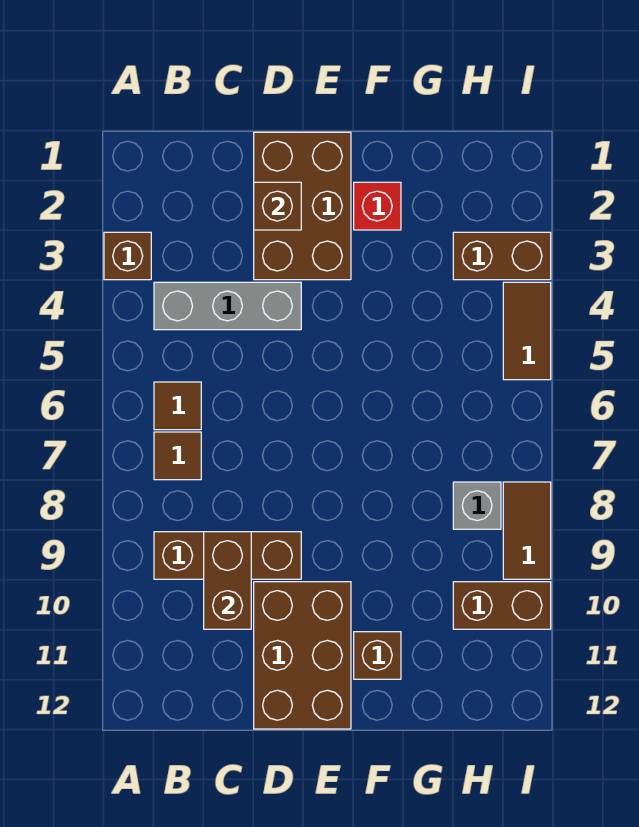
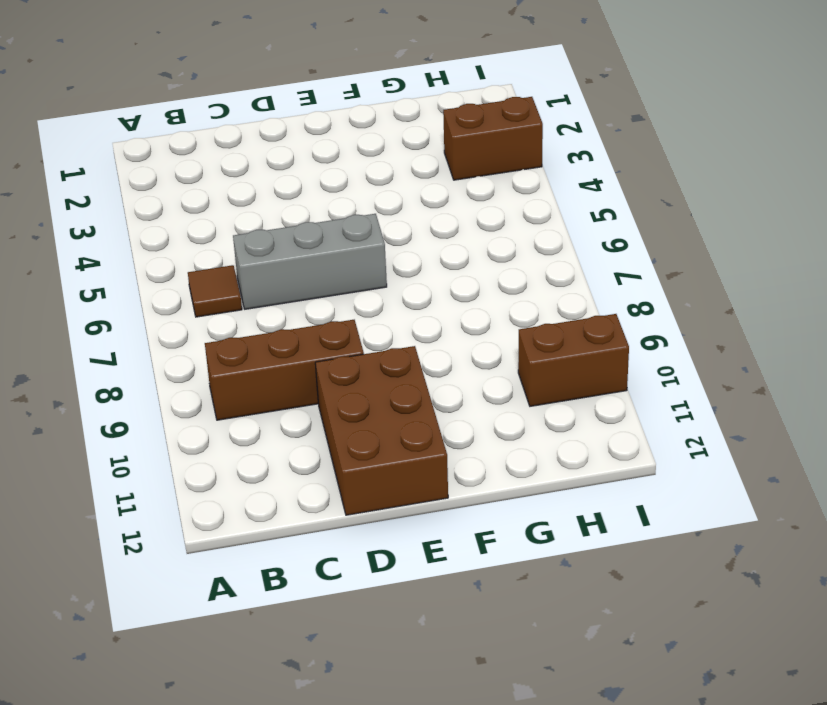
grey brick C6:E6 level 1 -> grey brick B4:D4 level 1
none -> brown brick A3 level 1
none -> brown tile B7 level 1
none -> brown brick D1:E3 level 1

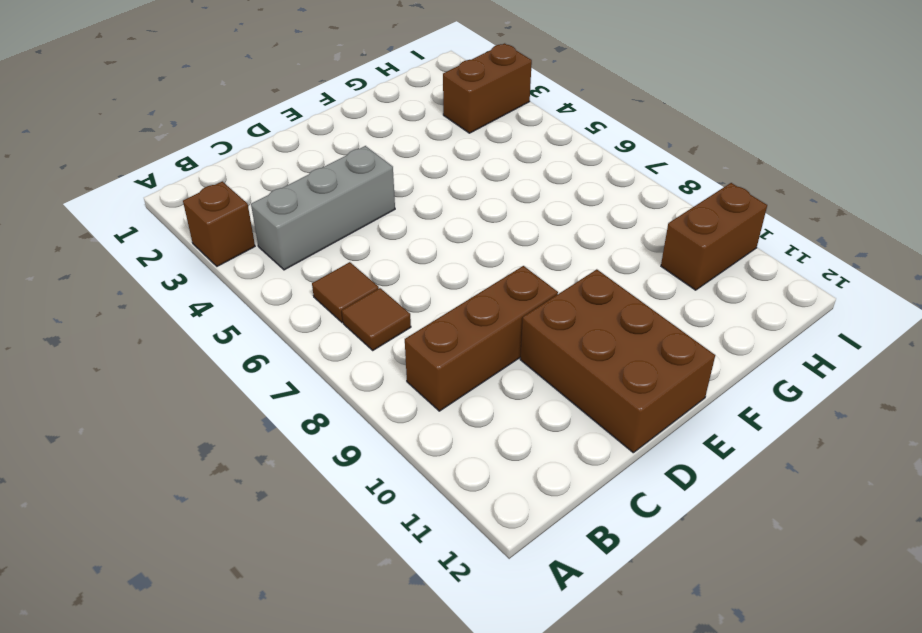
none -> brown brick D1:E3 level 1
none -> red brick F2 level 1
none -> brown brick F11 level 1

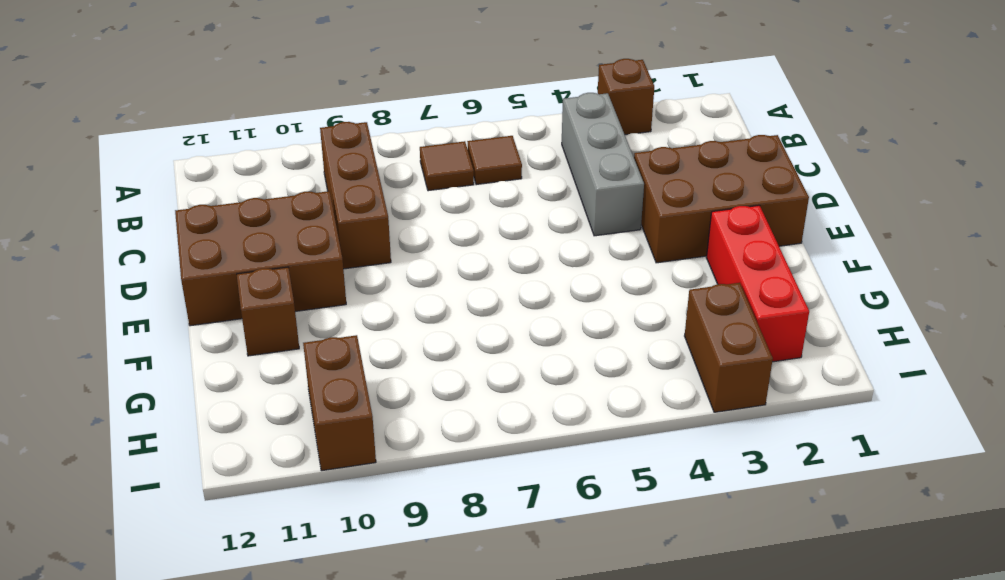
red brick F2:H2 level 1 -> red brick F2 level 1
none -> grey brick H8 level 1
none -> brown tile I4:I5 level 1
none -> brown tile I8:I9 level 1

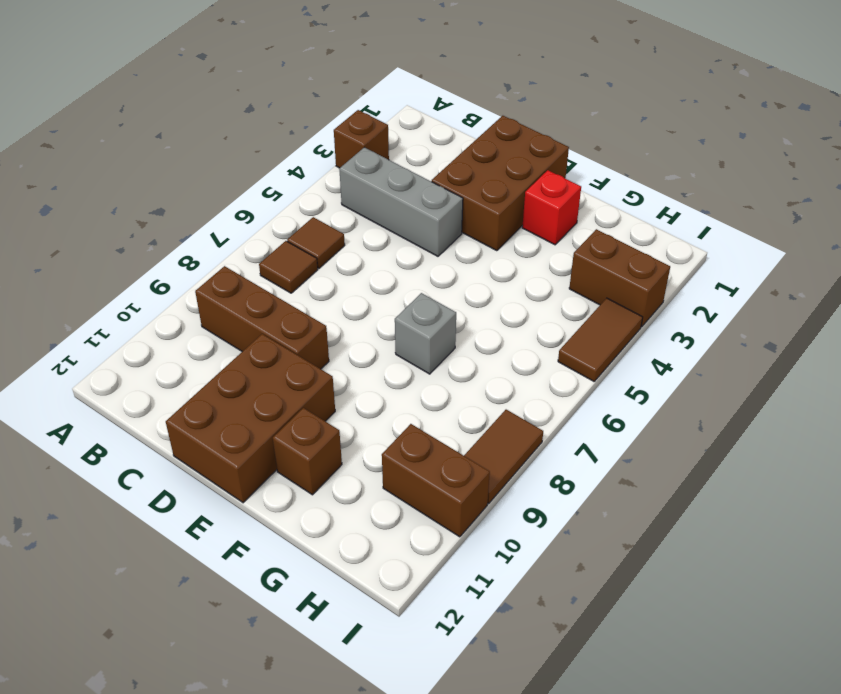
grey brick F7 level 1 -> grey brick H8 level 1
none -> brown brick C9:C10 level 2
none -> brown brick D2 level 2

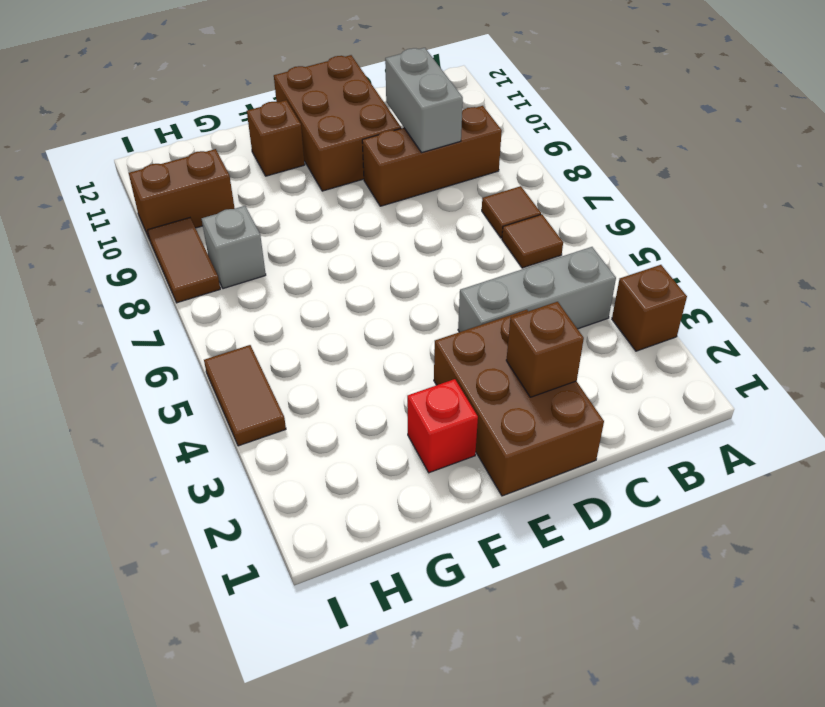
grey brick C9:C10 level 2 -> brown brick C9:C10 level 2
none -> brown brick H3:I3 level 1

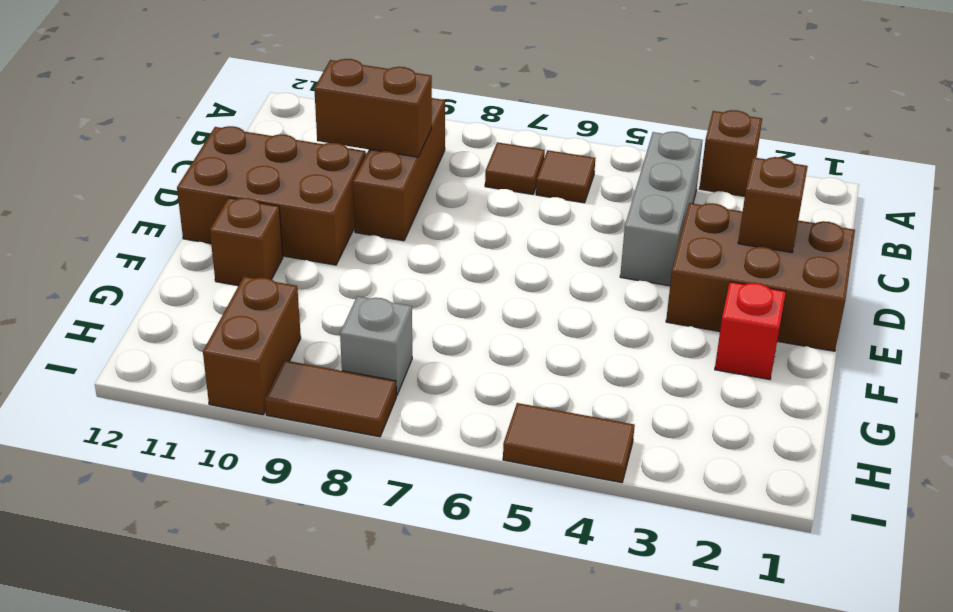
none -> brown brick H3:I3 level 1

